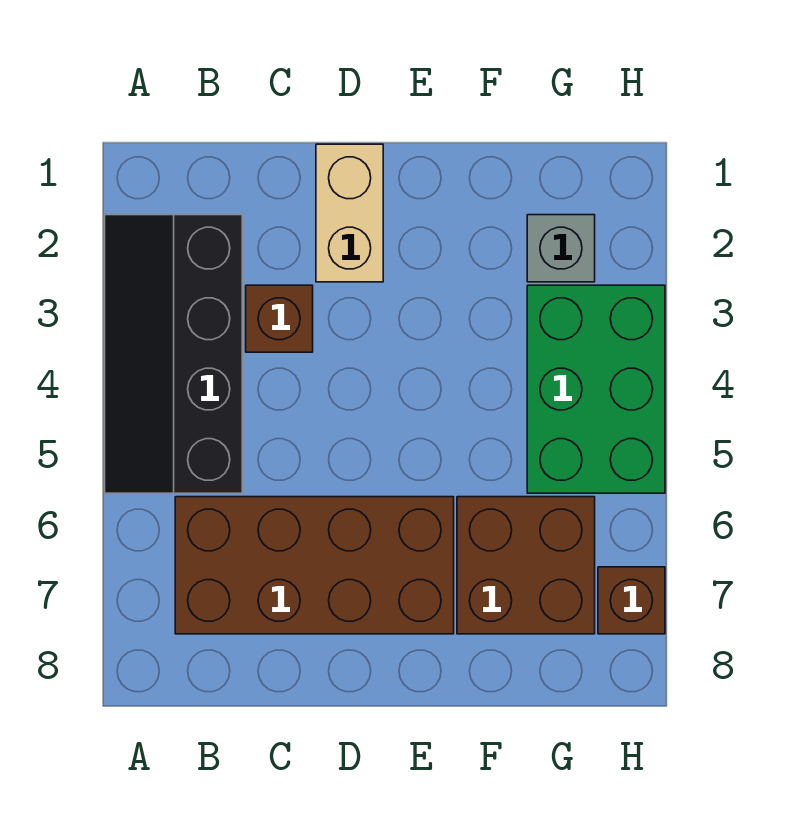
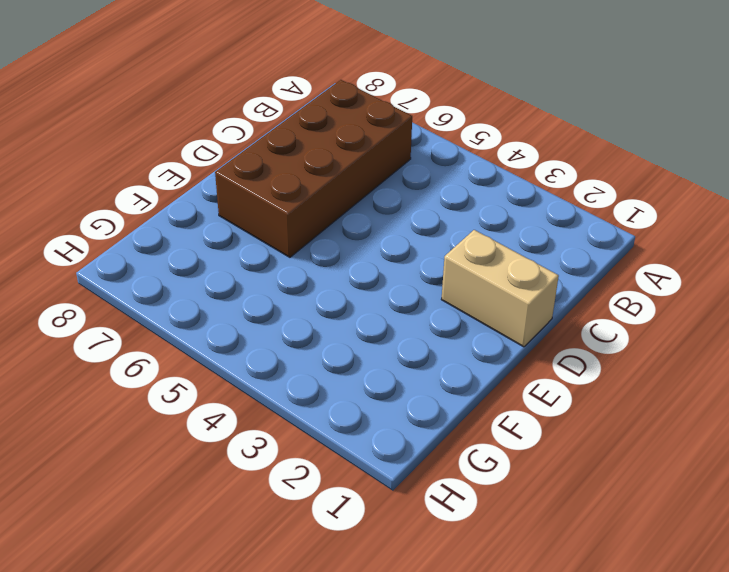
none -> black slope A2:B5 level 1 top B
none -> brown brick C3 level 1

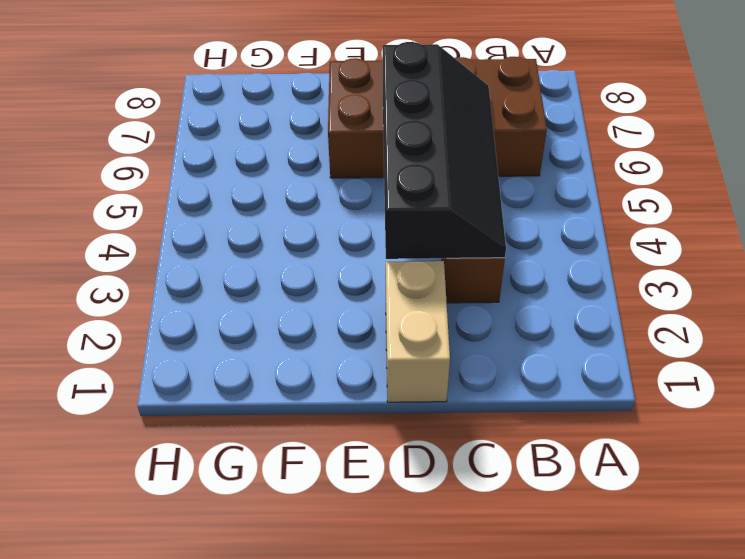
black slope C3:D6 level 2 top D -> black slope A2:B5 level 1 top B
none -> brown brick F6:G7 level 1
none -> grey brick G2 level 1

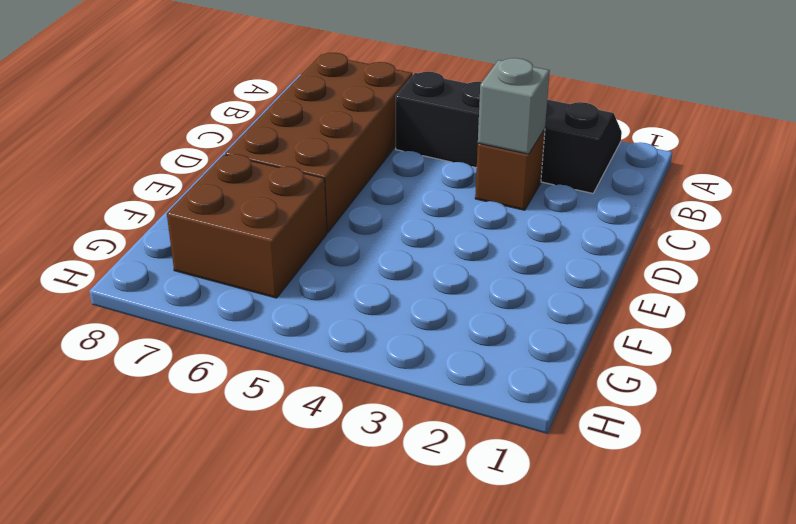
grey brick C3 level 2 -> grey brick G2 level 1
none -> tan brick D1:D2 level 1
none -> green brick G3:H5 level 1

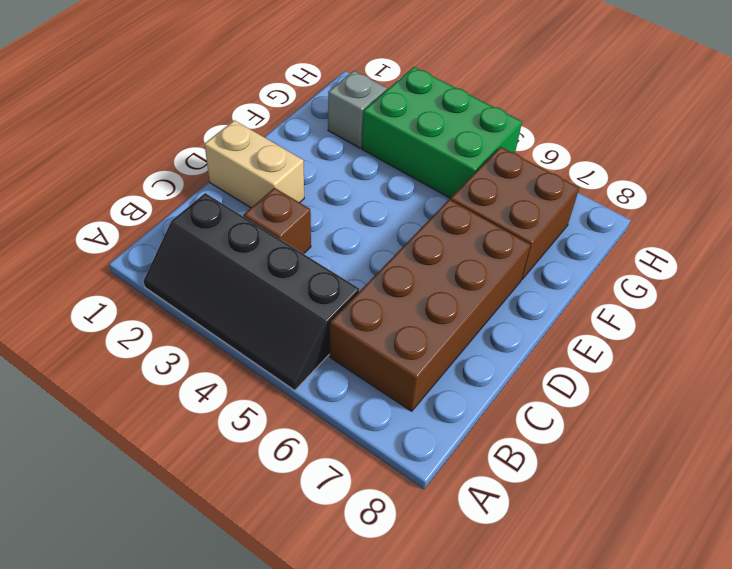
none -> brown brick H7 level 1

